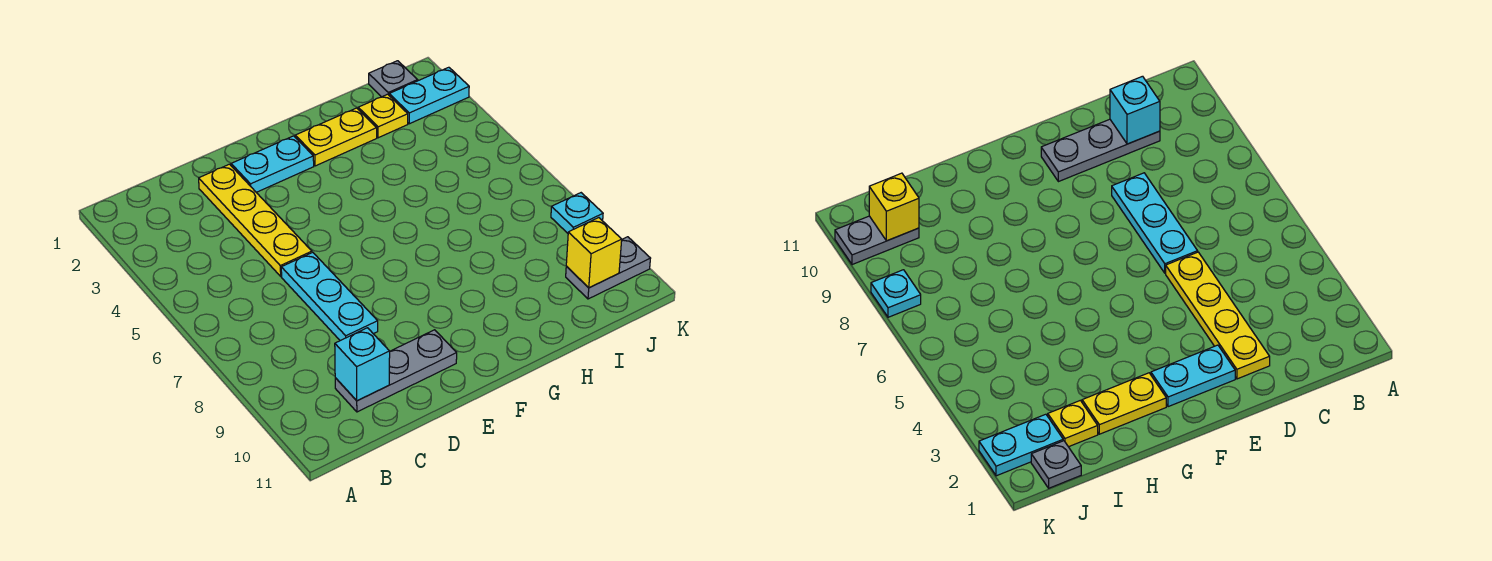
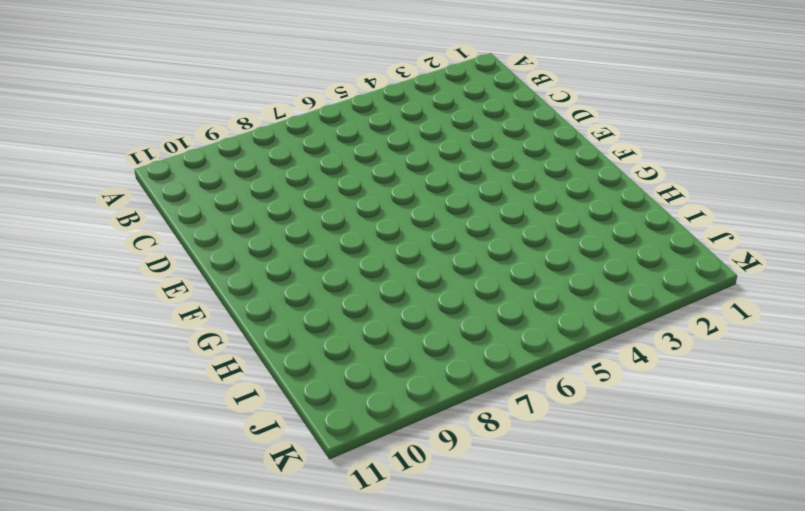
none -> grey plate C10:E10 level 1
none -> yellow plate D2:D5 level 1
none -> cyan plate D6:D8 level 1

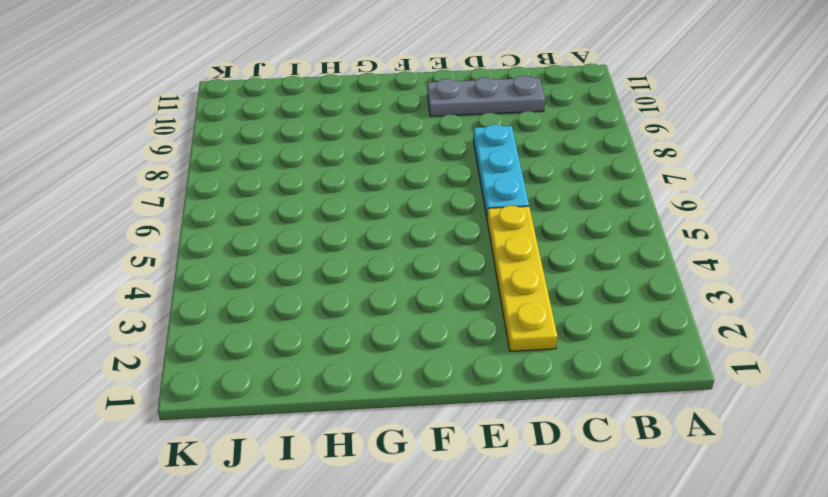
none -> cyan plate E2:F2 level 1
none -> yellow plate G2:H2 level 1
none -> yellow plate I2 level 1

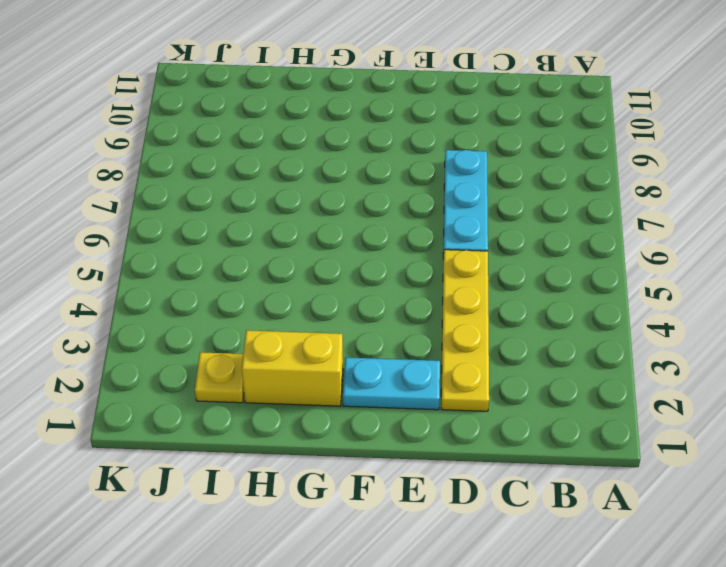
yellow brick G2:H2 level 1 -> yellow plate G2:H2 level 1
none -> grey plate C10:E10 level 1
none -> grey plate J1 level 1
none -> cyan plate J2:K2 level 1

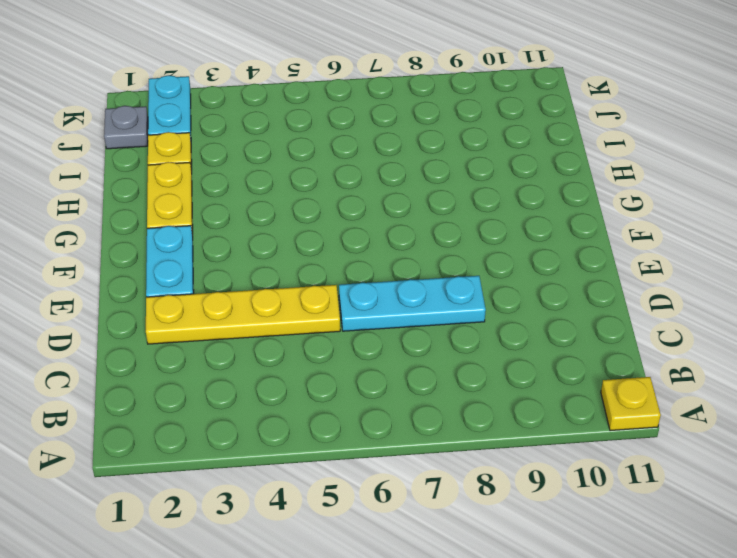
yellow plate A11 level 1 -> none
none -> grey plate C10:E10 level 1
none -> grey plate J10:K10 level 1
none -> cyan plate K8 level 1

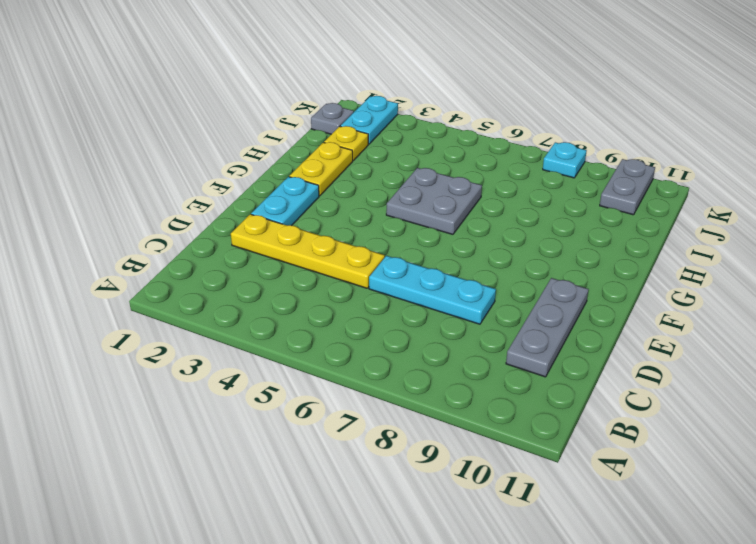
grey plate G5:H6 level 1 -> none
none -> cyan brick C10 level 2
none -> yellow brick J10 level 2

